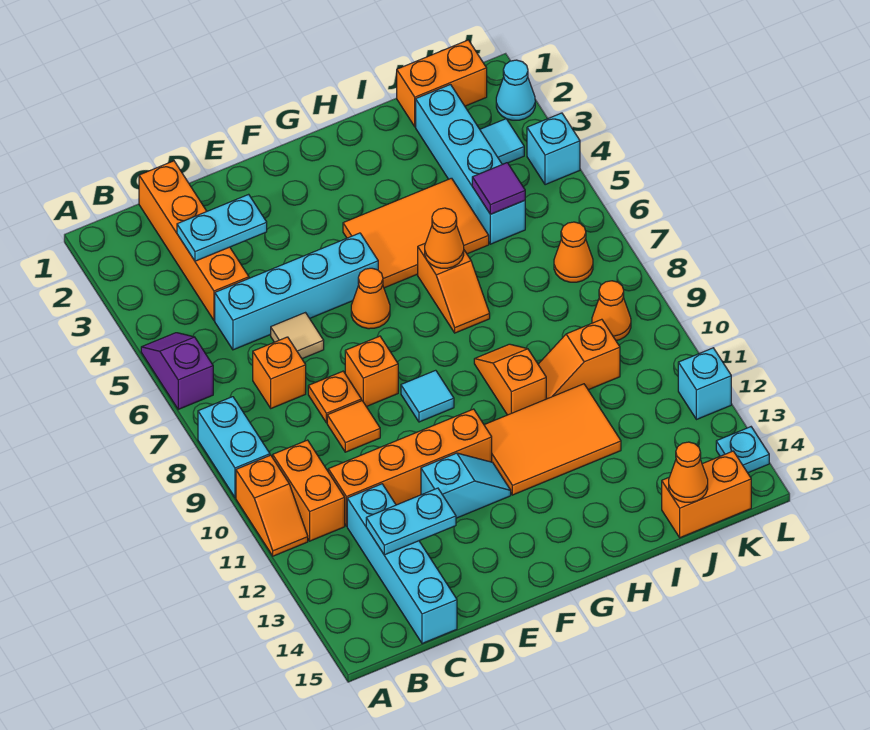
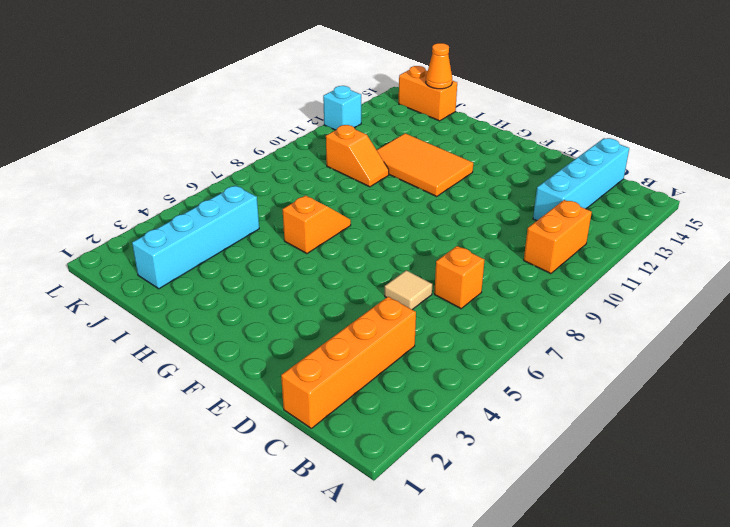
none -> purple slope A5:A6 level 1 top 6
none -> cyan brick A8:A9 level 1
none -> orange slope A10:A11 level 1 top 10
none -> cyan brick C5:F5 level 1

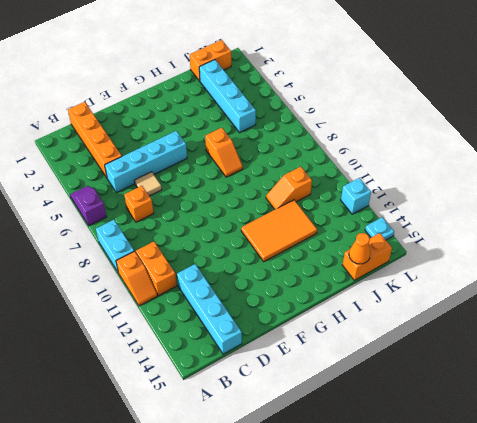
none -> orange brick C11:F11 level 1
none -> orange plate D8 level 1
none -> orange tile D9 level 1
none -> orange brick E8 level 1

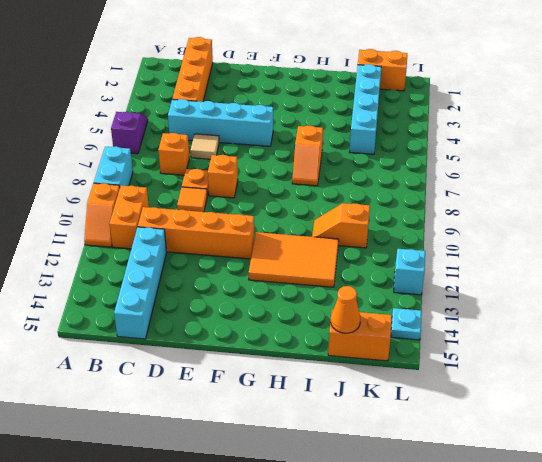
none -> cyan slope E12:F12 level 1 top E
none -> orange cone F6 level 1
none -> cyan tile F9 level 1
none -> orange tile G4:I5 level 1

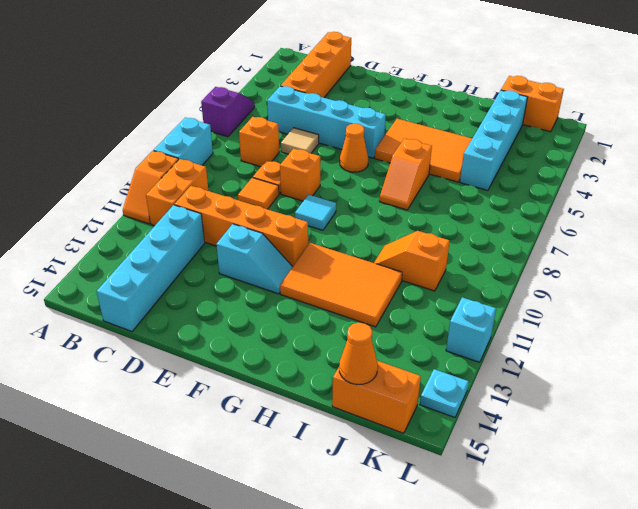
none -> orange slope H9:H10 level 1 top 10
none -> cyan tile K3 level 1
none -> orange cone K7 level 1
none -> orange cone K9 level 1

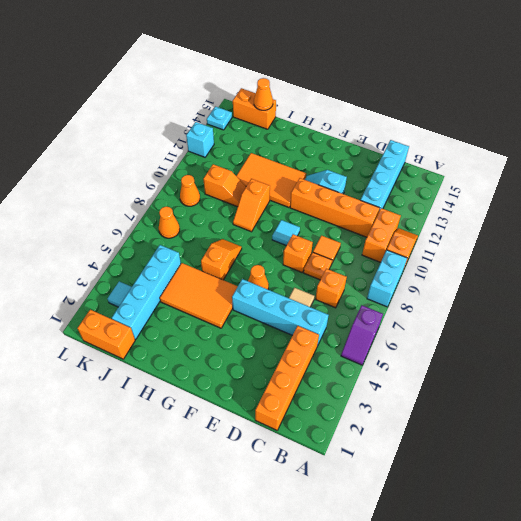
none -> cyan cone L2 level 1
none -> cyan brick L4 level 1
none -> cyan plate C3:D3 level 2
none -> cyan plate C13:D13 level 2

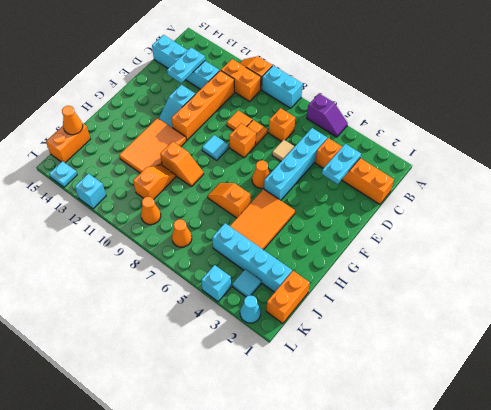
none -> orange cone H6 level 2
none -> purple tile J5 level 2

